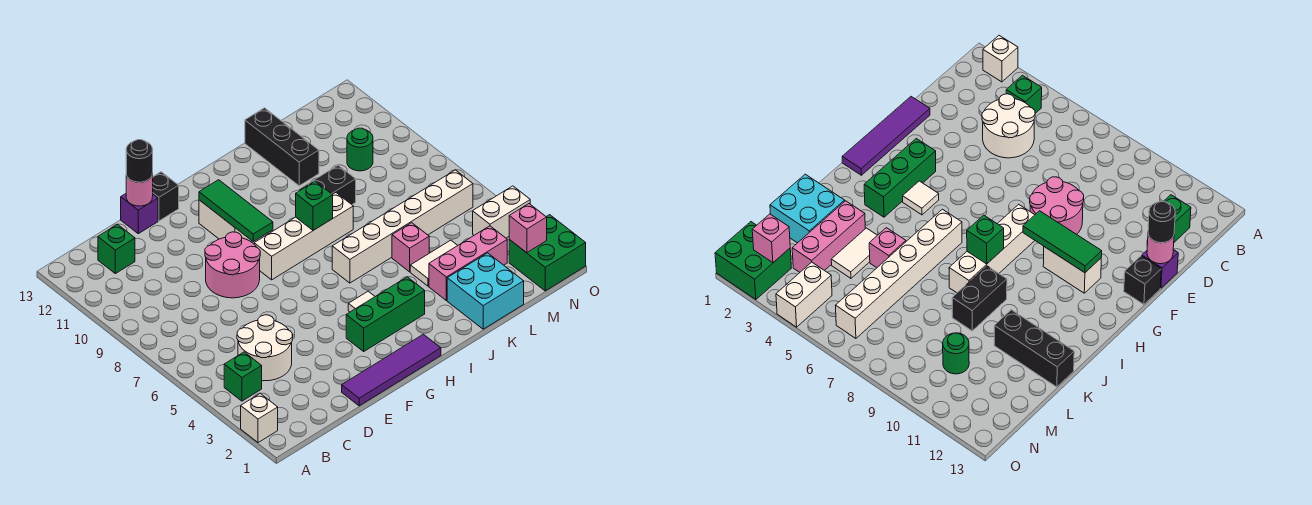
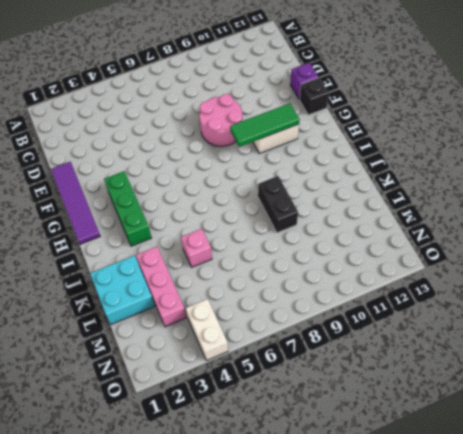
none -> white brick A2 level 1
none -> green brick B4 level 1
none -> white round brick C4:D5 level 1

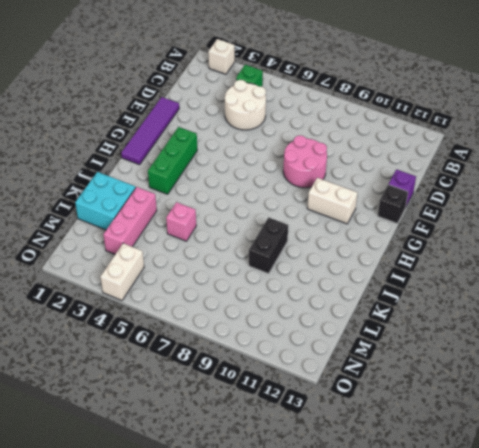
none -> green brick C12 level 1
none -> white brick G8:J8 level 1
none -> white tile H4 level 1

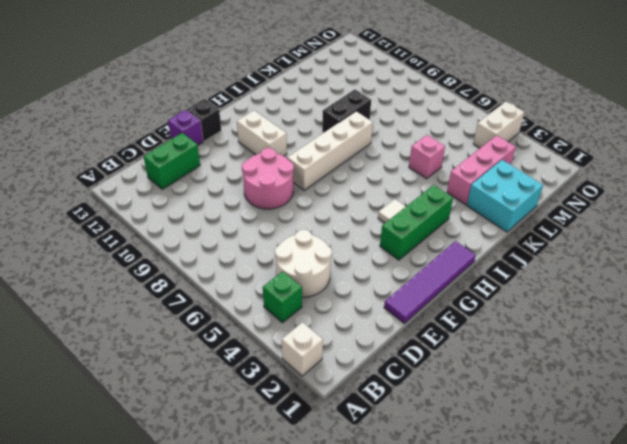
green brick C12:D12 level 1 -> green brick C12 level 1
none -> white brick I6:N6 level 1
none -> white tile K4:L4 level 1
none -> black brick K11:K13 level 1

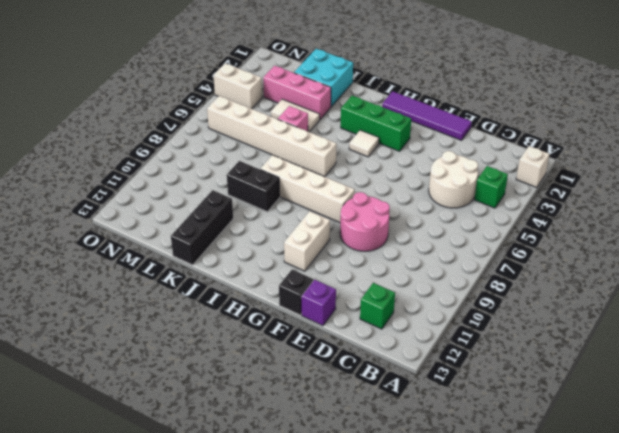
none -> green round brick M10 level 1
none -> green brick N1:O2 level 1
none -> pink round brick E13 level 2

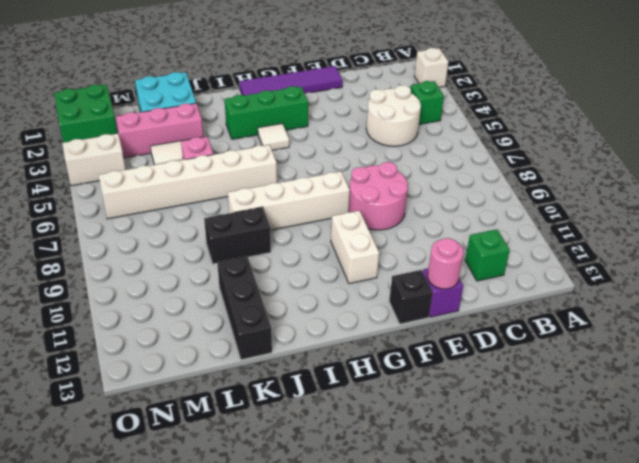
none -> green round brick M10 level 1
none -> green tile G9:G11 level 2
none -> green brick I8 level 2

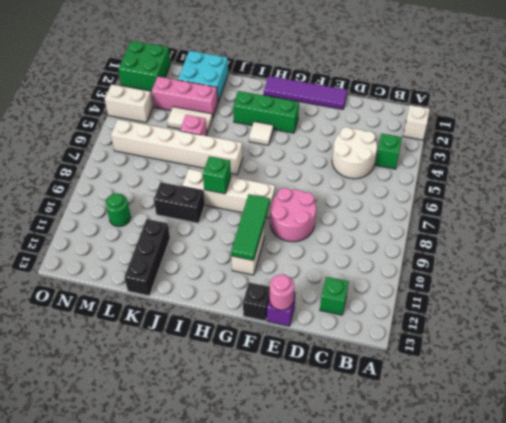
none -> pink brick N2 level 2
none -> black round brick E13 level 3

